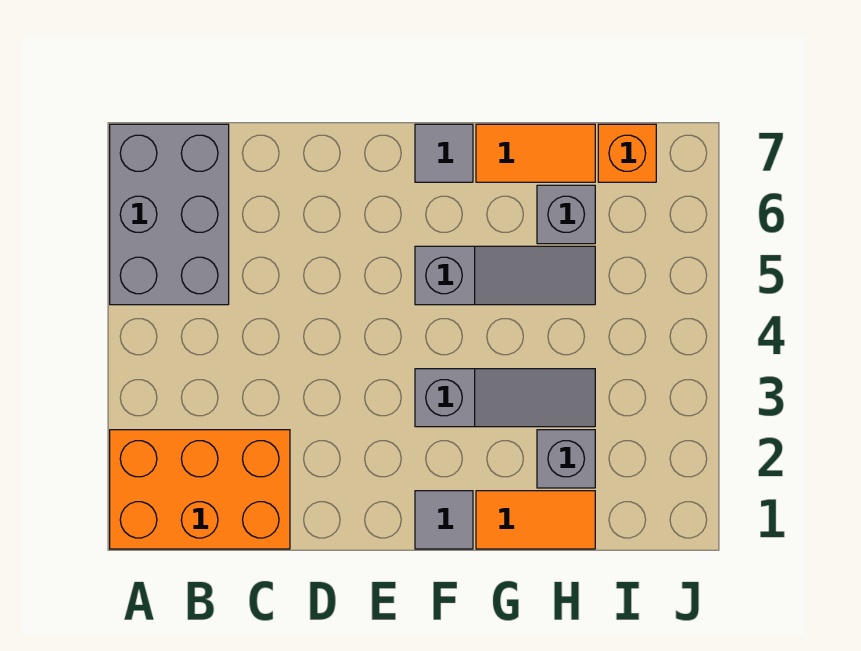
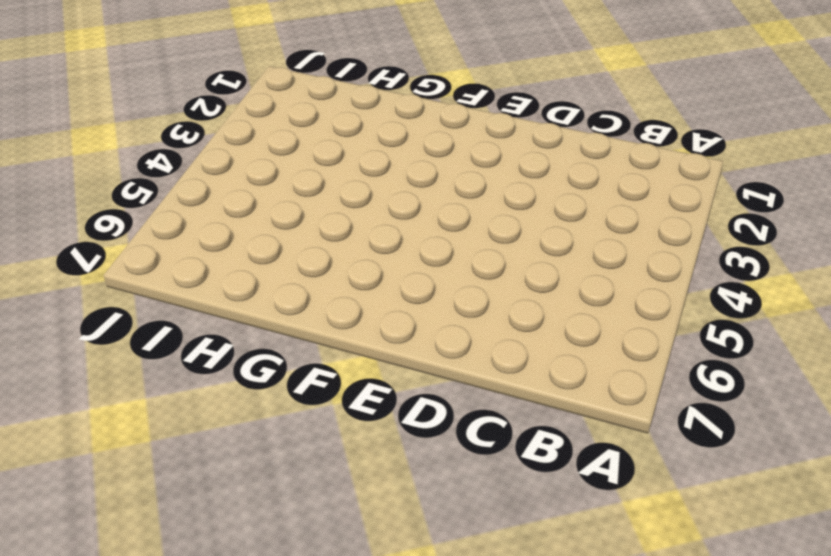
none -> orange brick A1:C2 level 1
none -> grey brick A5:B7 level 1

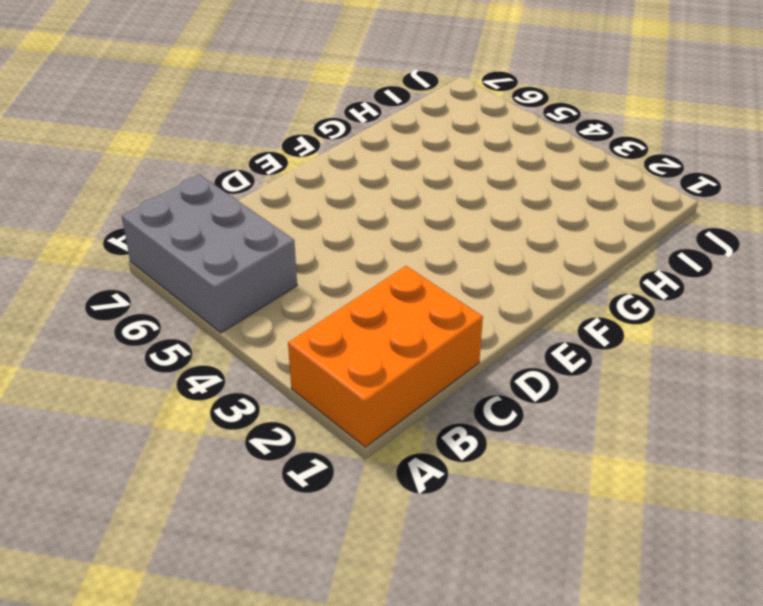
none -> grey tile F1 level 1
none -> grey slope F3:H3 level 1 top F

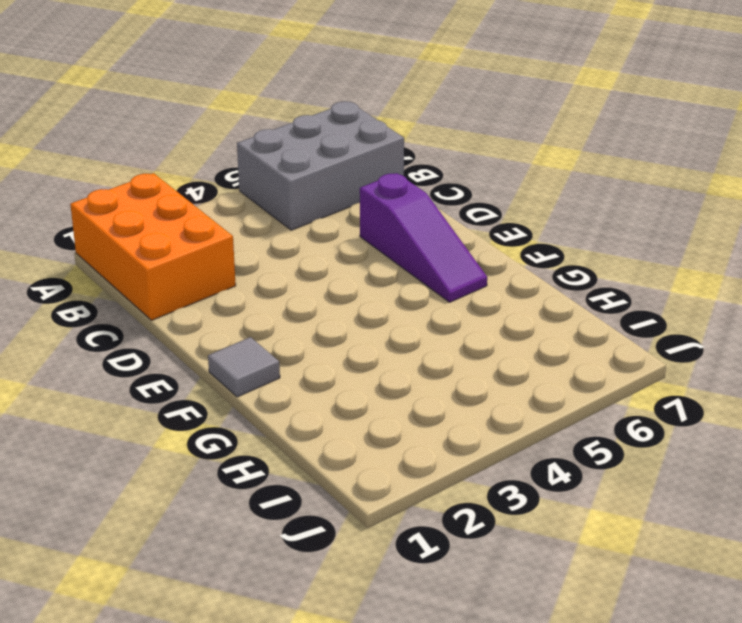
purple slope D6:F6 level 1 top D -> none
none -> grey slope F3:H3 level 1 top F
none -> grey slope F5:H5 level 1 top F

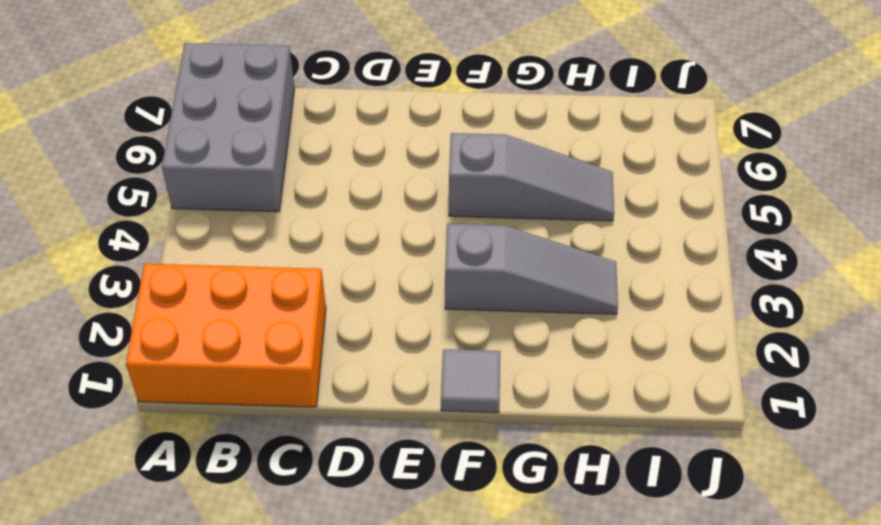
none -> grey tile F7 level 1
none -> orange tile G1:H1 level 1

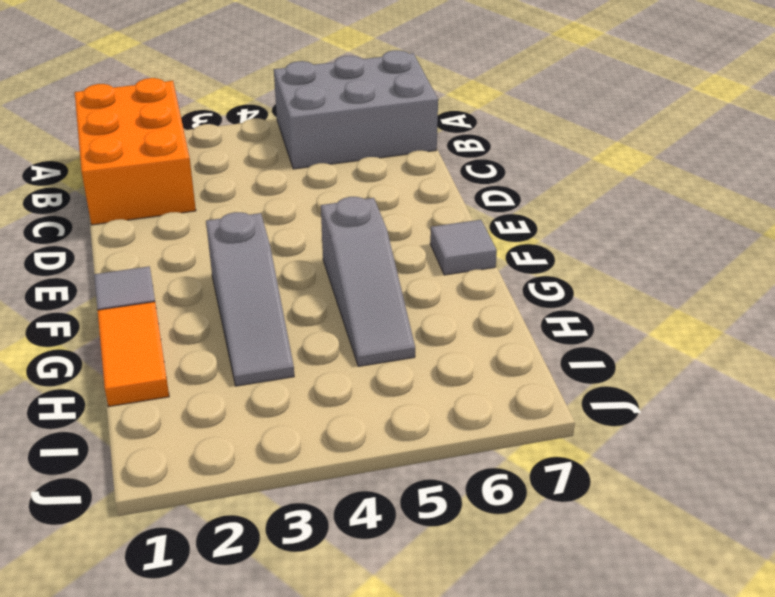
none -> orange tile G7:H7 level 1
none -> grey brick H2 level 1

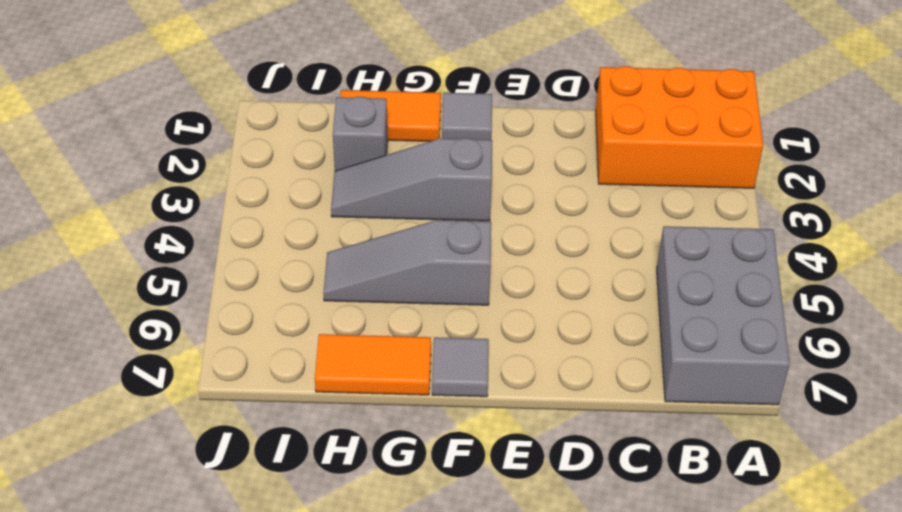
none -> grey brick H6 level 1
none -> orange brick I7 level 1

